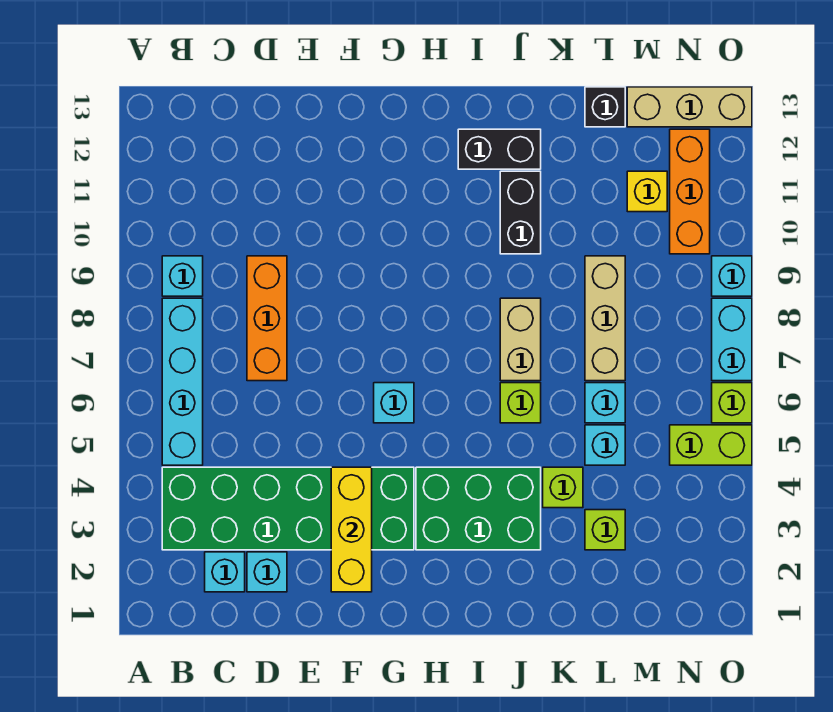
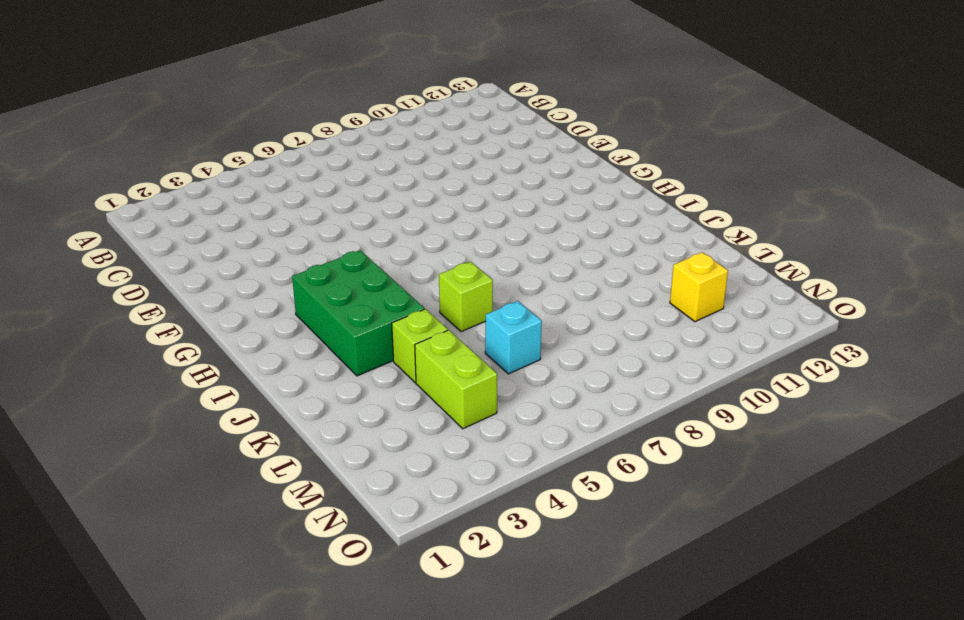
lime brick L4:M4 level 1 -> lime brick N5:O5 level 1
none -> green brick B3:G4 level 1
none -> cyan brick B5:B8 level 1
none -> cyan brick B9 level 1

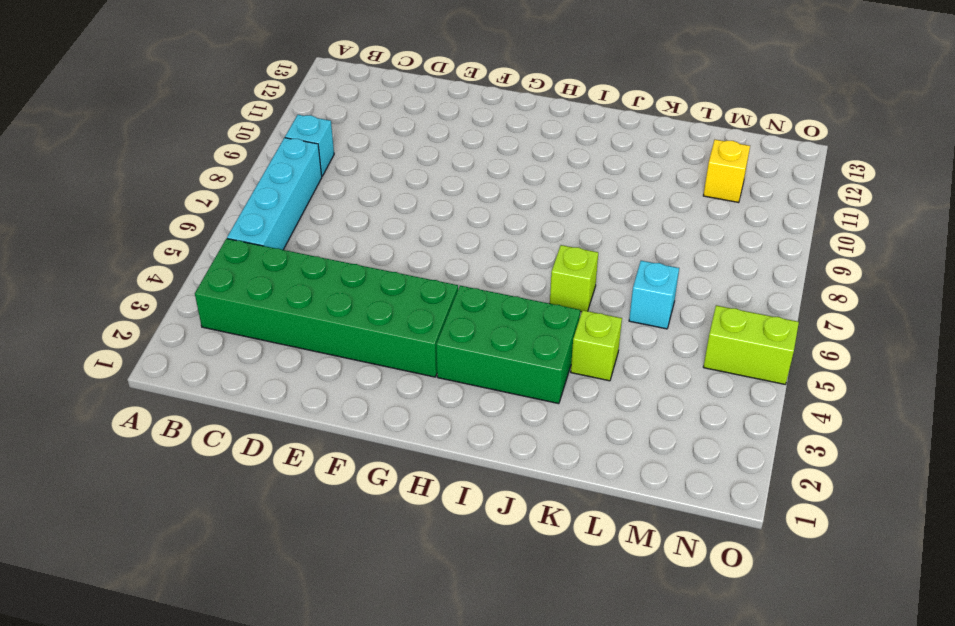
none -> cyan brick C2 level 1
none -> cyan brick D2 level 1
none -> orange brick D7:D9 level 1

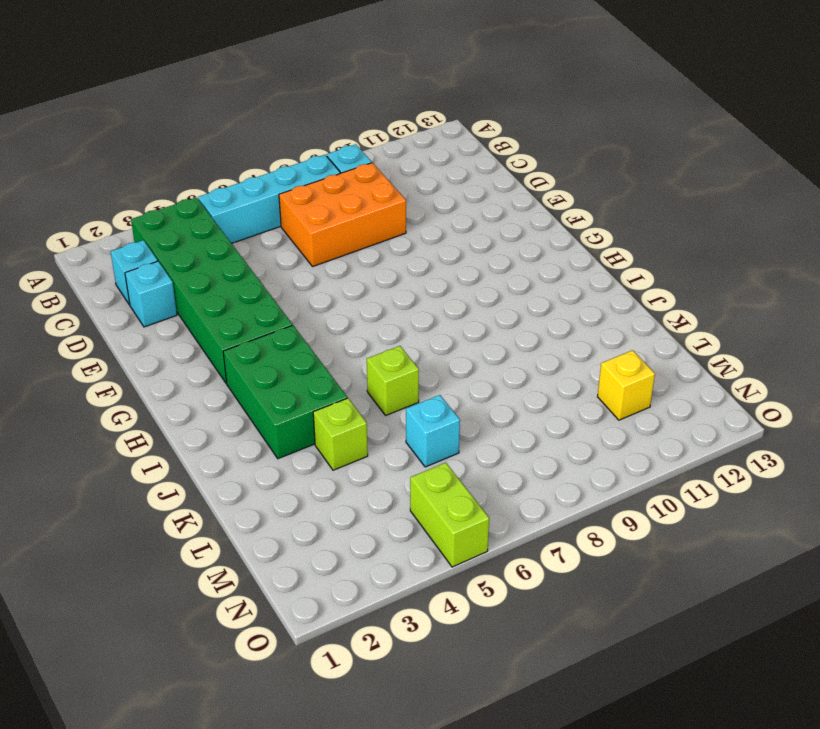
orange brick C7:D9 level 1 -> orange brick D7:D9 level 1
none -> cyan brick G6 level 1
none -> black brick I12:J12 level 1
none -> tan brick J7:J8 level 1

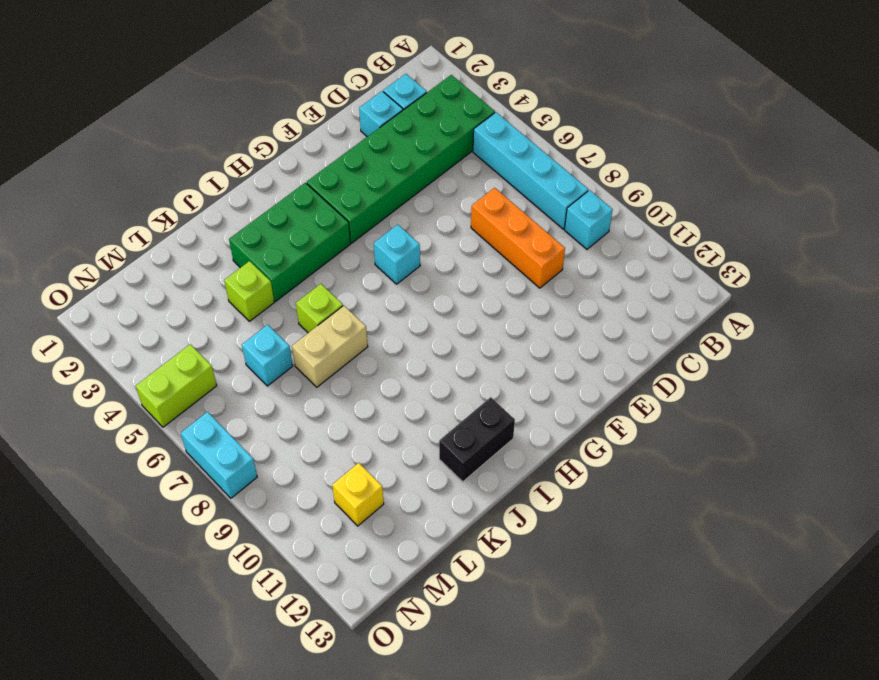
tan brick J7:K7 level 1 -> tan brick J7:J8 level 1
none -> black brick J10:J11 level 1
none -> lime brick L3 level 1
none -> cyan brick L5 level 1

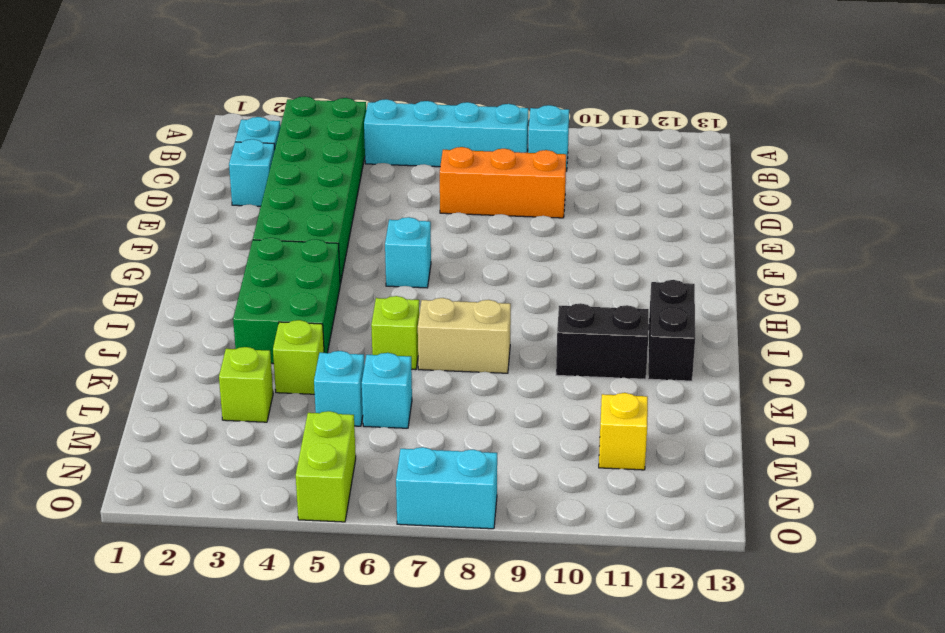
none -> tan brick L7:L9 level 1
none -> black brick L13 level 1
none -> tan brick M13:O13 level 1

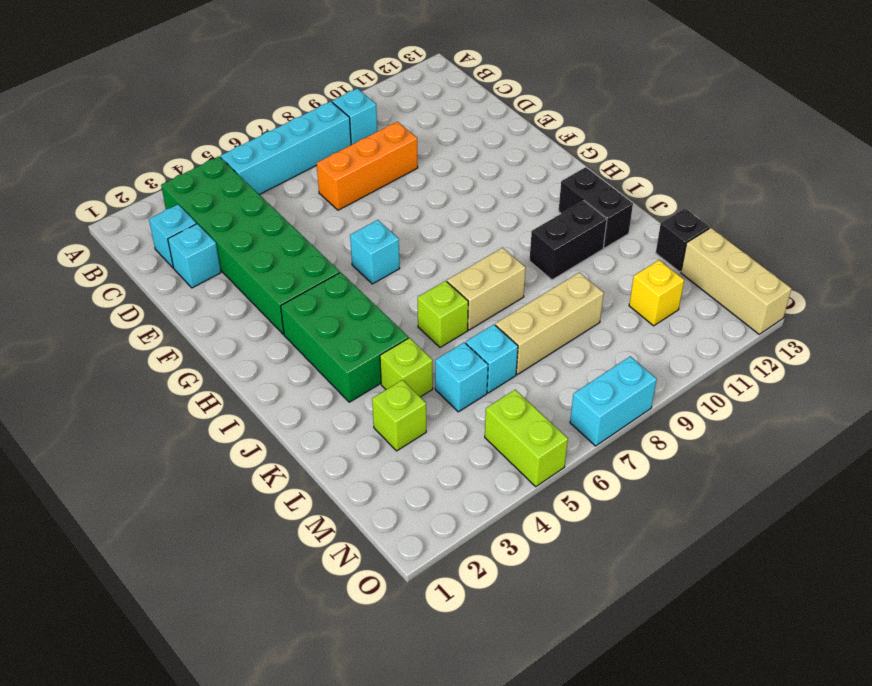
none -> orange brick N10:N12 level 1
none -> lime brick O6 level 1
none -> cyan brick O9 level 1

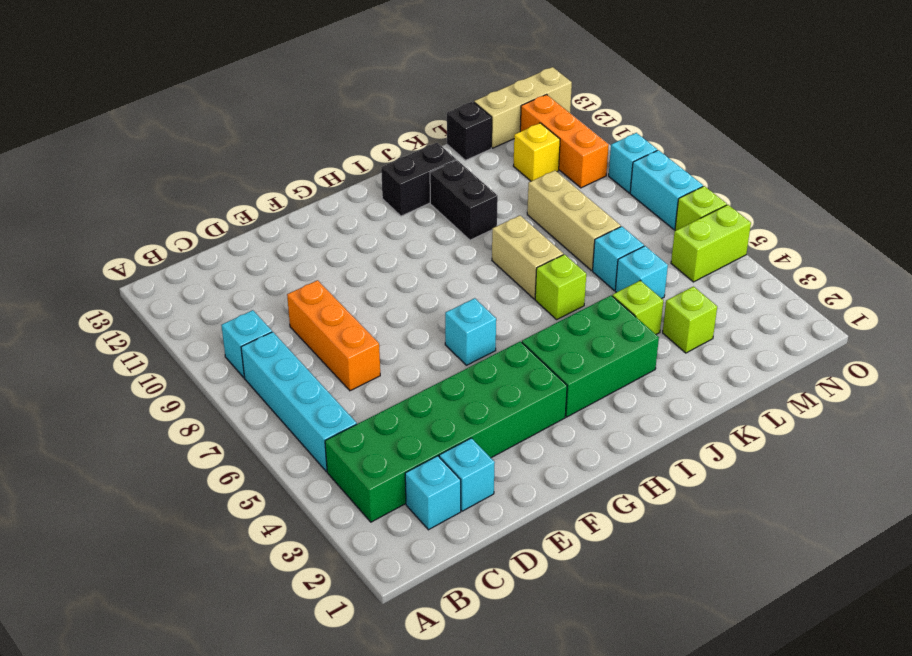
none -> yellow brick F2:F4 level 2

